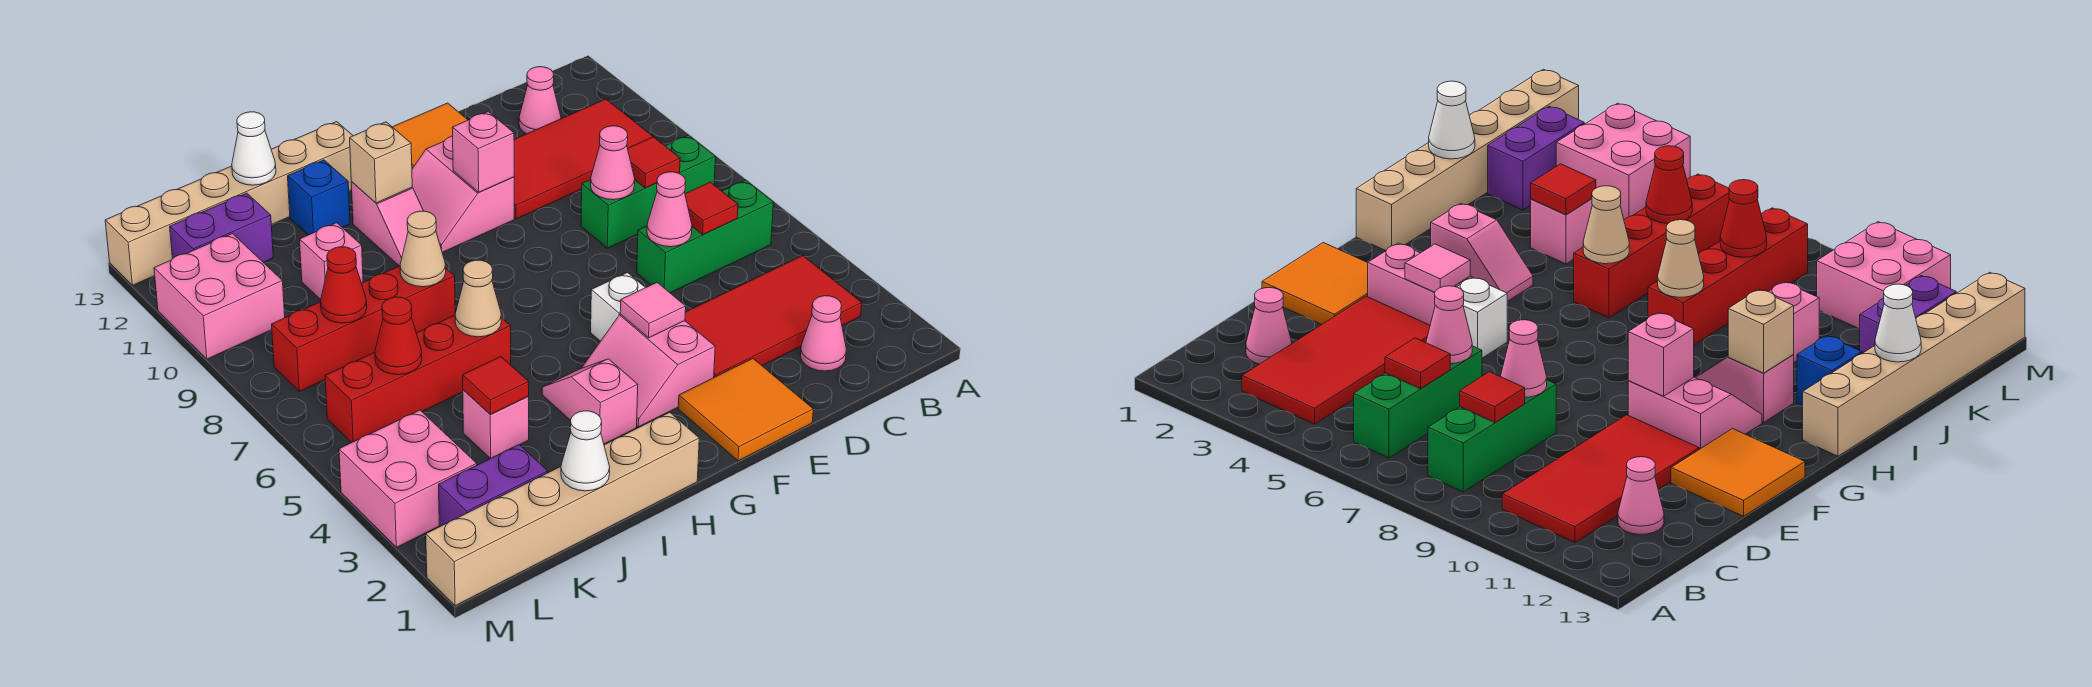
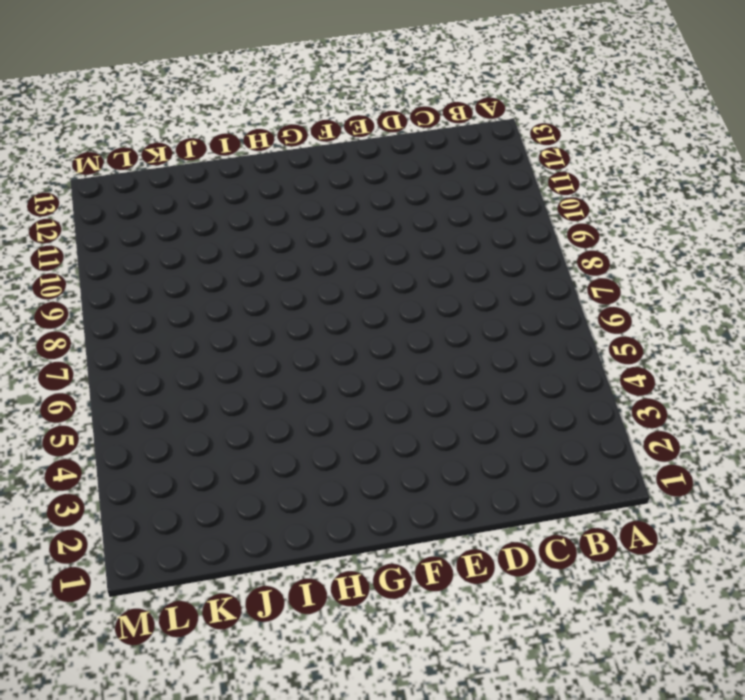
none -> red tile B3:E4 level 1
none -> green brick B6:D6 level 1
none -> green brick B8:D8 level 1
none -> red tile B10:E11 level 1

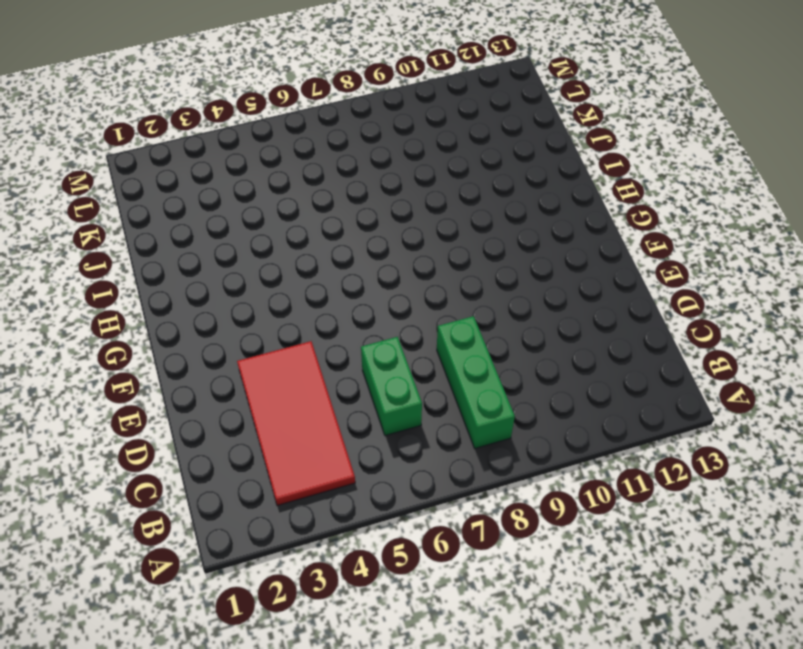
green brick C6:D6 level 1 -> green brick B6:D6 level 1
none -> red tile B10:E11 level 1
none -> pink cone C2 level 1
none -> pink cone C12 level 1
none -> orange tile E1:F2 level 1

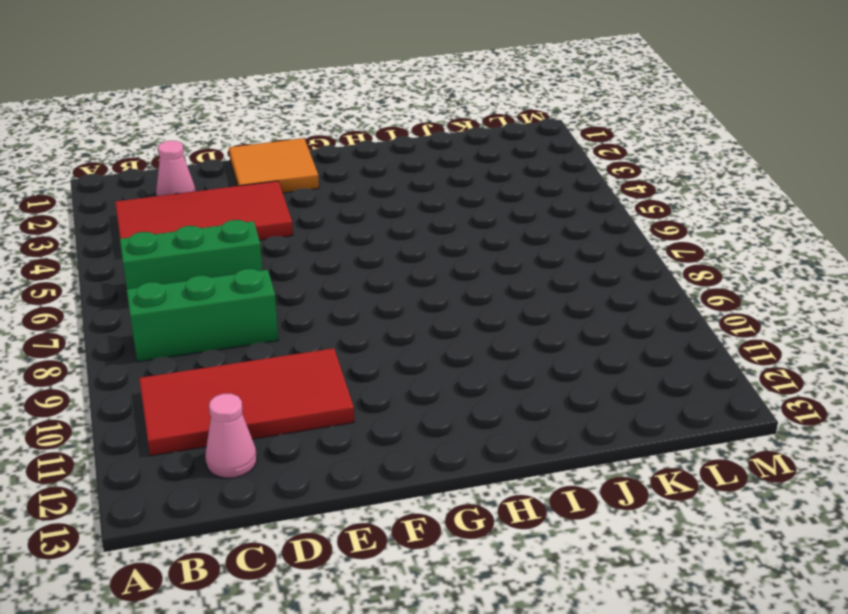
none -> orange tile E12:F13 level 1
none -> pink slope F3:G4 level 1 top F
none -> white brick F5 level 1
none -> pink slope F10:G11 level 1 top F

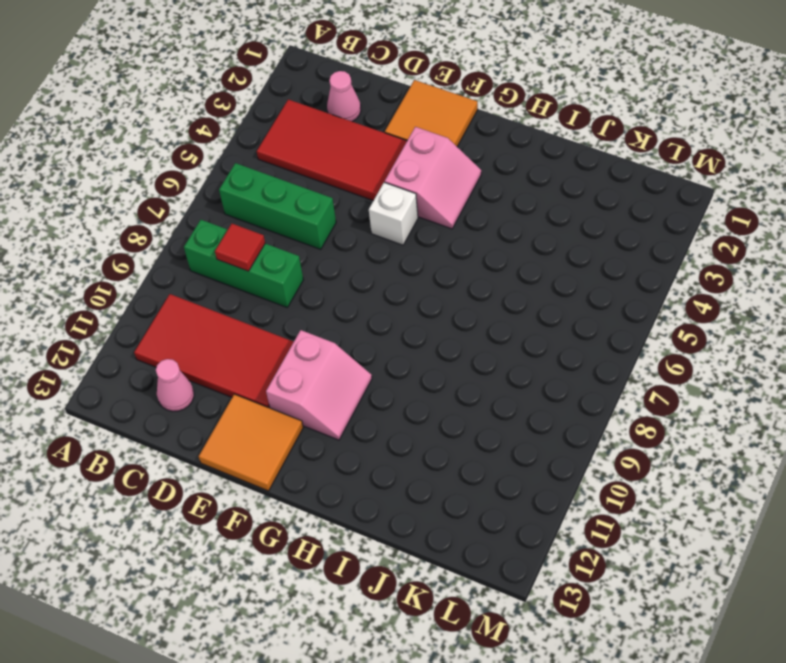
none -> tan brick H1:M1 level 1
none -> pink slope H3:H4 level 1 top 3
none -> pink slope H10:H11 level 1 top 11
none -> tan brick H13:M13 level 1

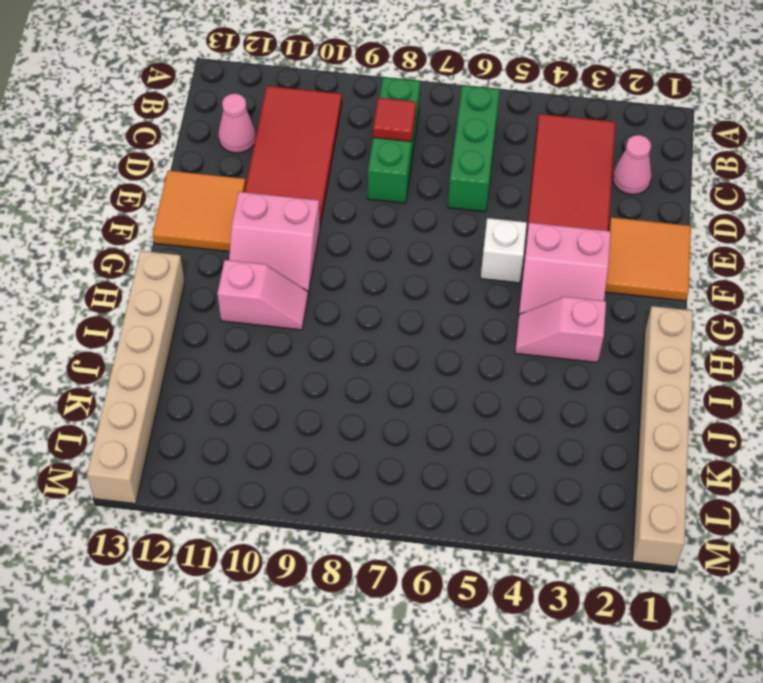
none -> red brick I6:L6 level 1
none -> red brick I8:L8 level 1
none -> blue brick I12 level 1
none -> pink brick J4 level 1

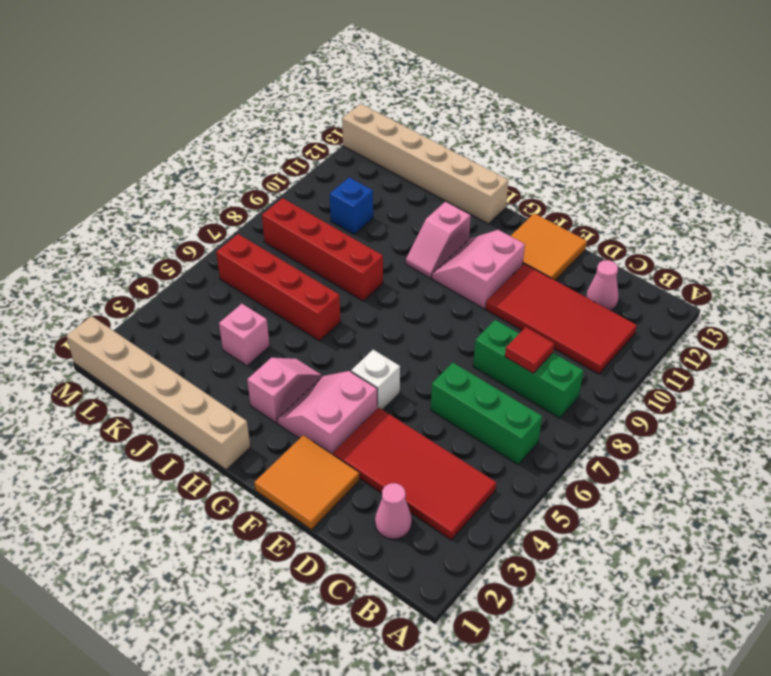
blue brick K10 level 1 -> blue brick I12 level 1
none -> pink brick J10 level 1
none -> purple brick K2:L2 level 1
none -> purple brick K12:L12 level 1
none -> pink brick L3:M4 level 1

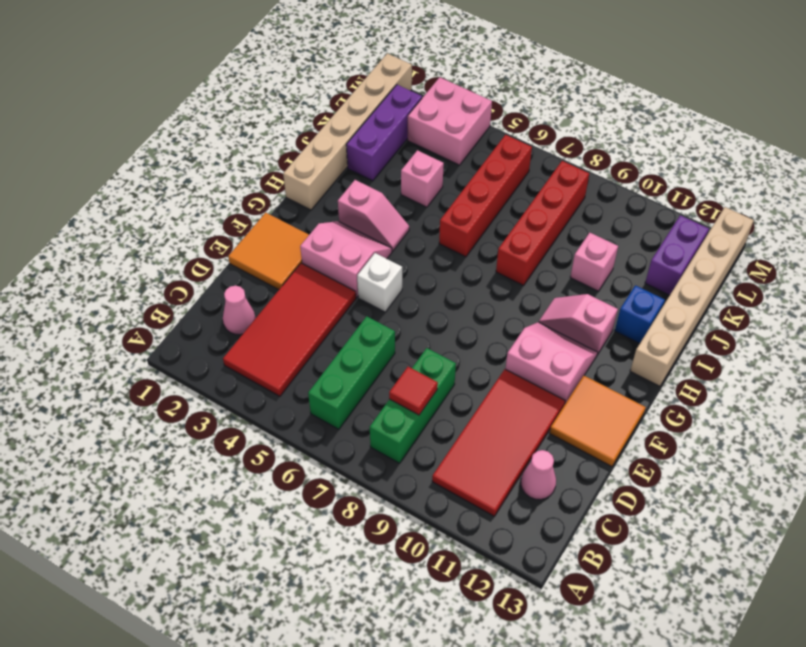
purple brick J2:L2 level 1 -> purple brick K2:L2 level 1
none -> pink brick L10:M11 level 1
none -> red tile C6 level 2
none -> pink cone D6 level 2
none -> pink cone D8 level 2

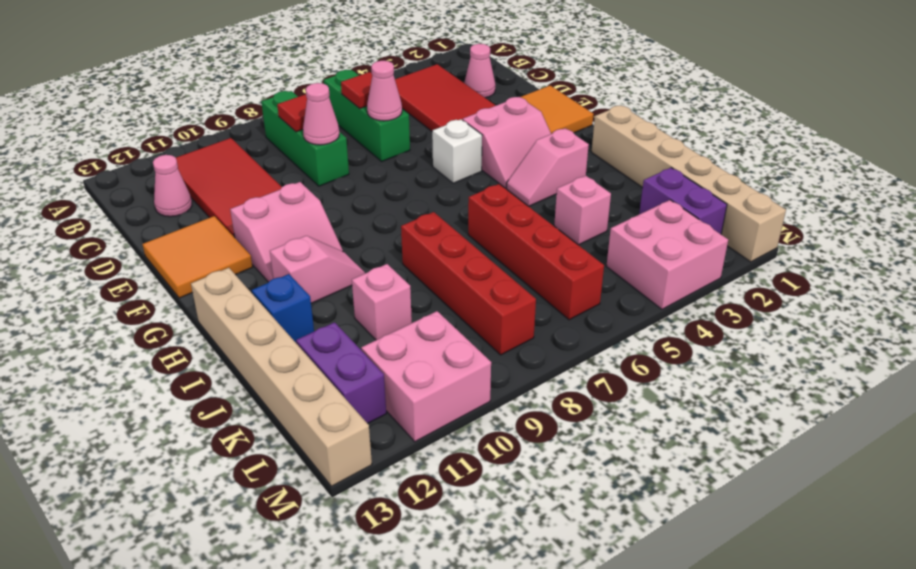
none -> pink tile F4 level 2
none -> pink brick F10 level 2
none -> tan brick H11 level 2
none -> tan cone I6 level 2

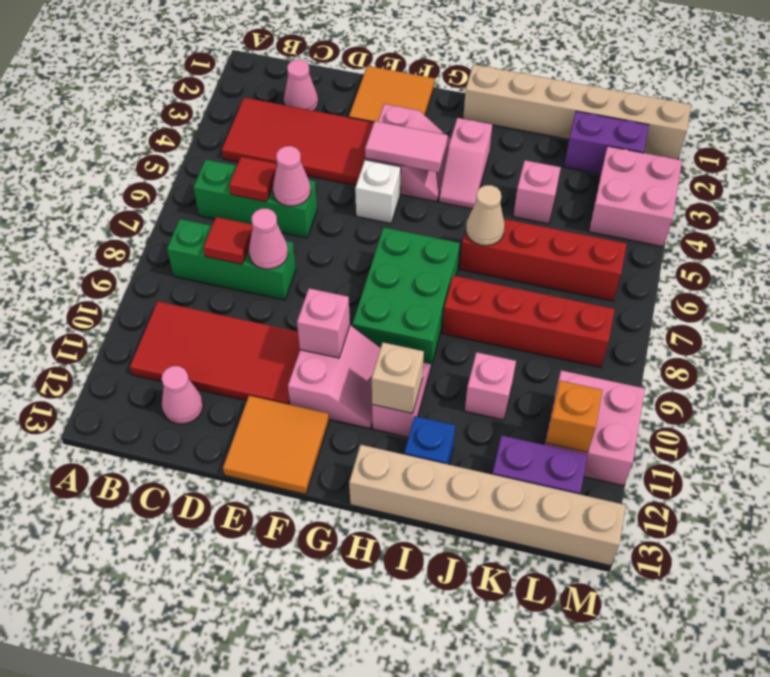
pink tile F4:G4 level 2 -> pink tile F4 level 2
green brick G7:H9 level 1 -> none
orange brick L11 level 2 -> none
none -> tan cone I8 level 2
none -> white cone J1 level 2
none -> red tile J4 level 2
none -> white cone J13 level 2

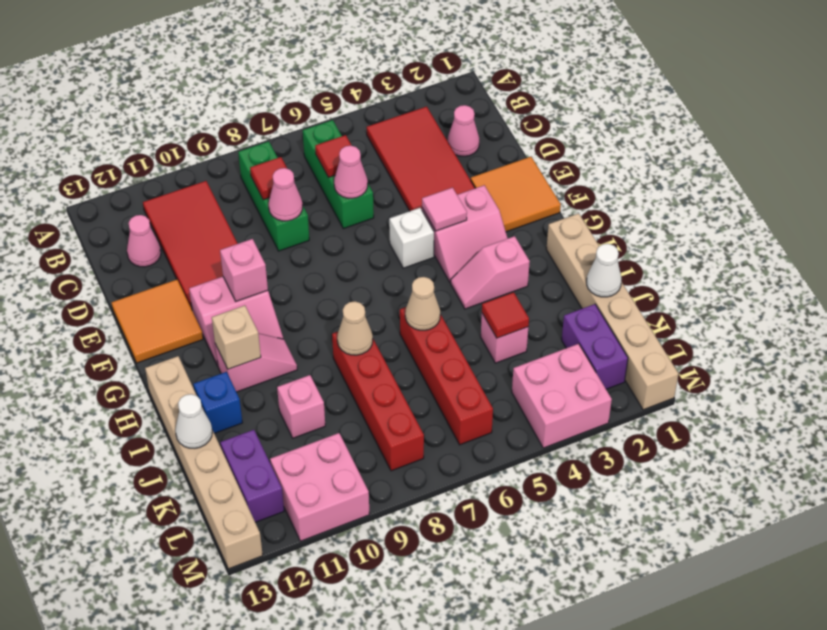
none -> red cone K6 level 2
none -> red cone K8 level 2

